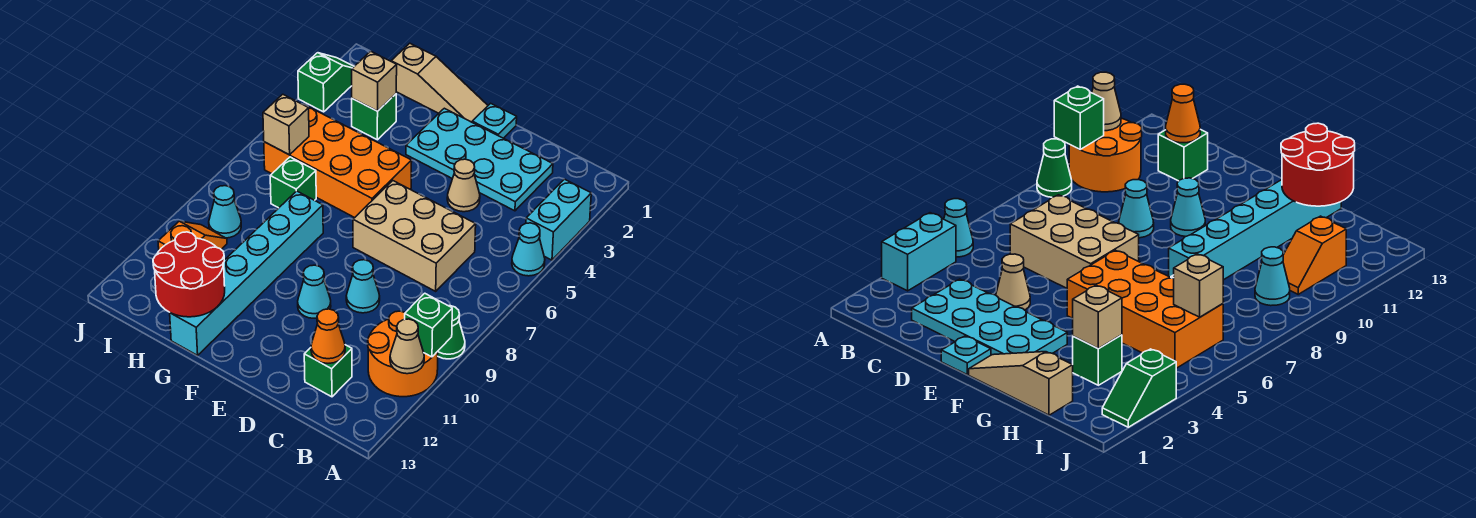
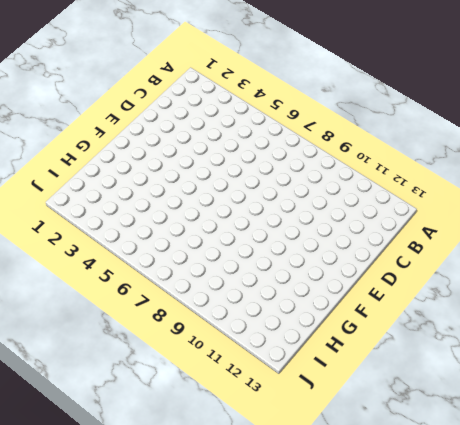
none -> cyan brick A3:A4 level 1
none -> cyan cone A5 level 1
none -> green cone A9 level 1

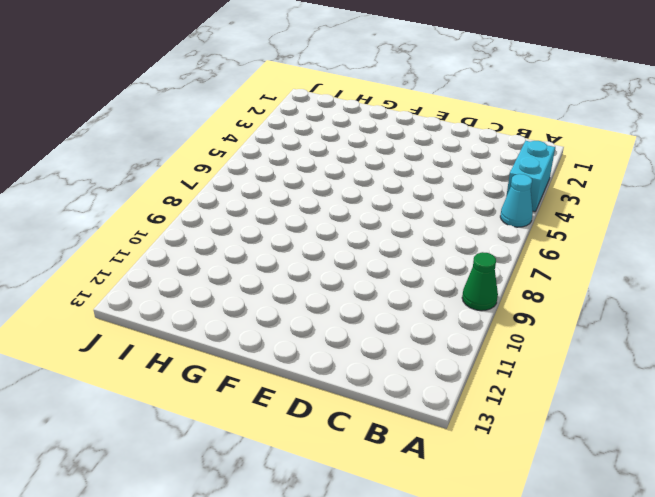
none -> orange round brick A10:B11 level 1
none -> cyan plate C2:F3 level 1
none -> tan brick C6:E7 level 1

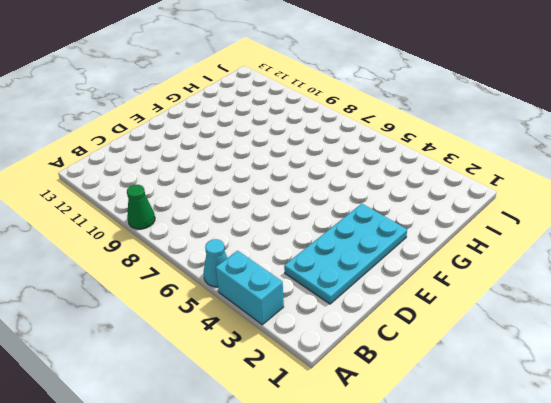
none -> orange round brick A10:B11 level 1
none -> tan brick C6:E7 level 1
none -> green brick C12 level 1

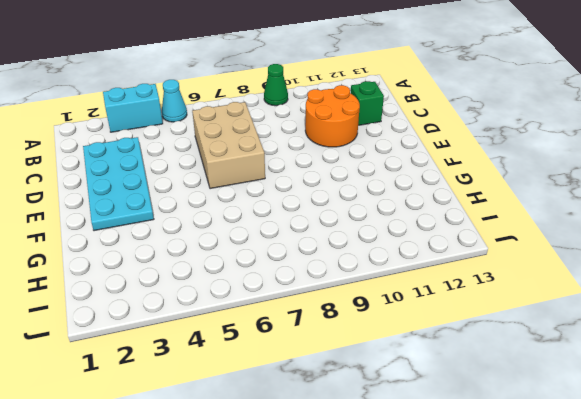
orange round brick C10:D11 level 1 -> orange round brick A10:B11 level 1
none -> tan cone D4 level 1
none -> cyan cone D9 level 1
none -> cyan plate E1 level 1

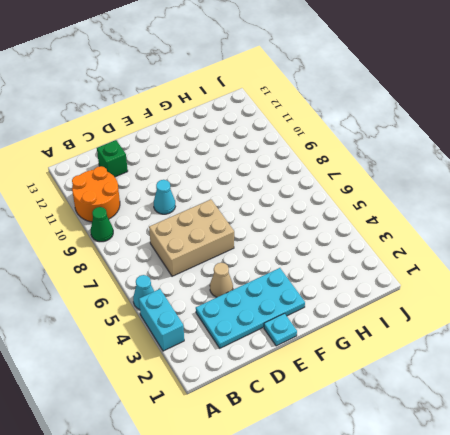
none -> cyan cone E10 level 1
none -> tan slope F1:H1 level 1 top H
none -> orange brick F5:I6 level 1

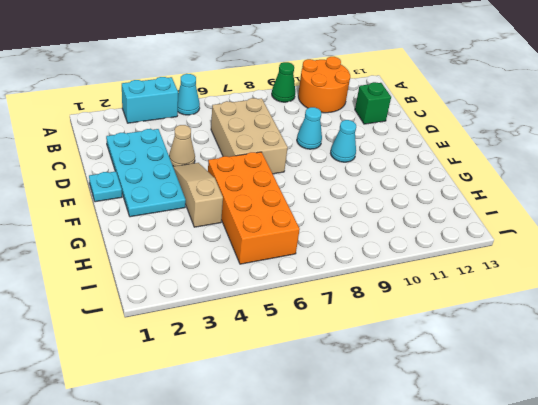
tan slope E4:G4 level 1 top G -> tan slope F1:H1 level 1 top H
none -> cyan brick G8:G13 level 1
none -> green brick H3 level 1
none -> green brick H7 level 1

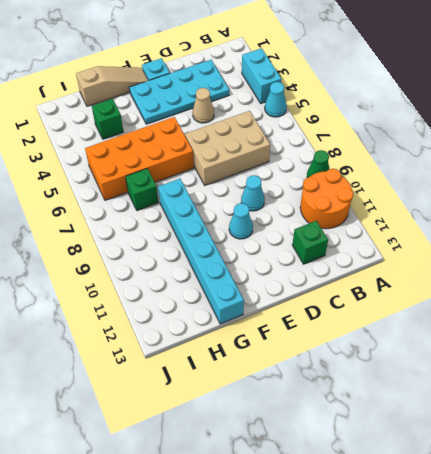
none -> cyan cone I9 level 1
none -> orange slope I10:I11 level 1 top 11
none -> green slope J2:J3 level 1 top 3

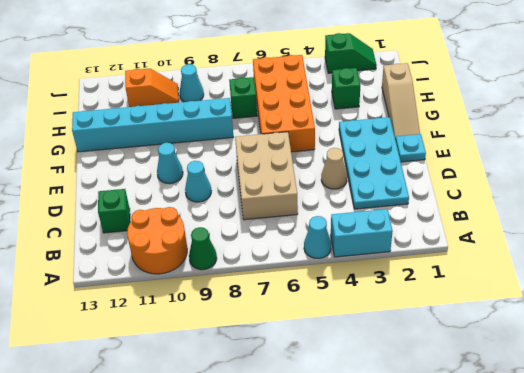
none -> green brick A10 level 2
none -> tan cone A11 level 2
none -> orange cone C12 level 2

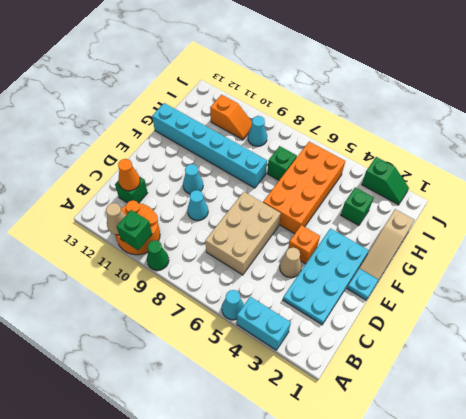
orange brick E4 level 1 -> none
none -> red round brick G12:H13 level 2
none -> tan brick H3 level 2
none -> tan brick I6 level 2

